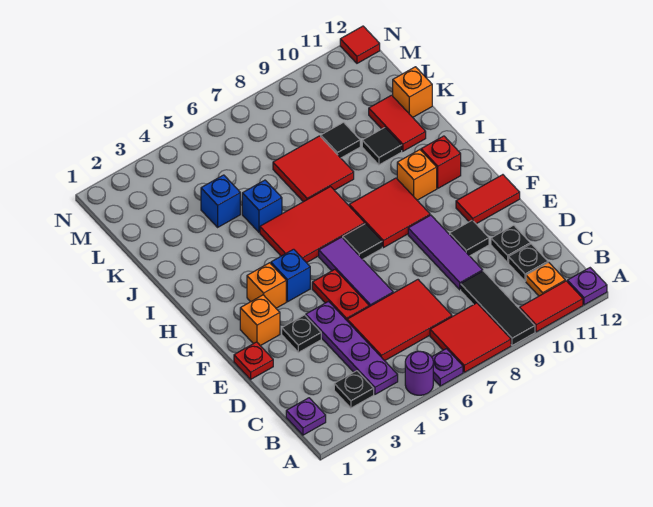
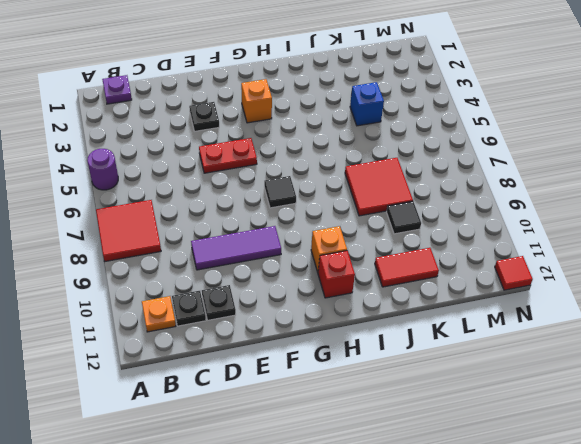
none -> purple plate A6 level 1
none -> black tile A9:C9 level 1
none -> red tile A10:A11 level 1
none -> purple plate A12 level 1

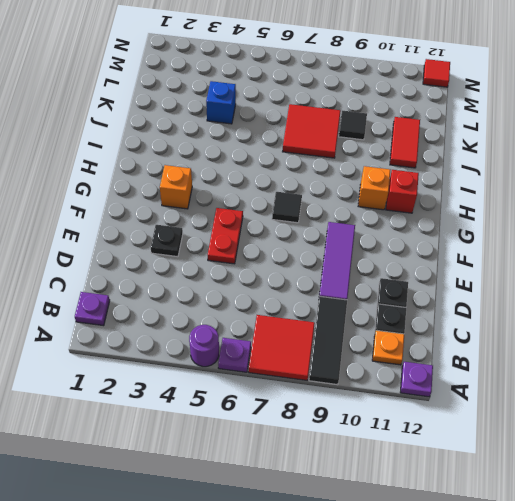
none -> red tile A10:A11 level 1
none -> black plate B3 level 1
none -> purple plate B4:E4 level 1
none -> red tile C5:D7 level 1

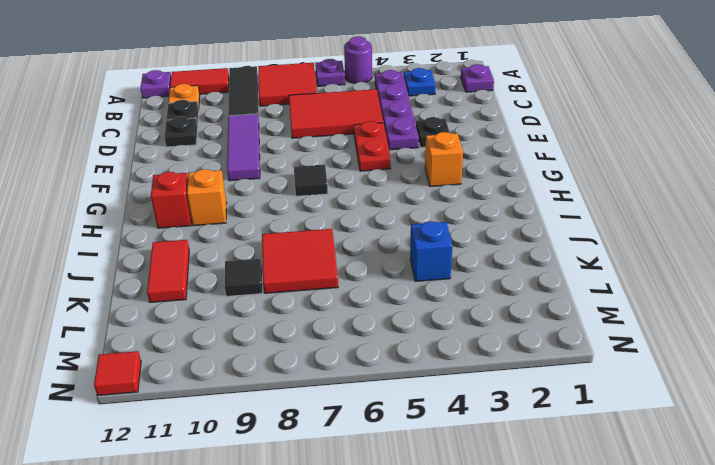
blue plate B3 level 1 -> black plate B3 level 1
none -> red plate E1 level 1
none -> purple tile E6:G6 level 1
none -> black tile E10 level 1
none -> orange brick F2 level 1

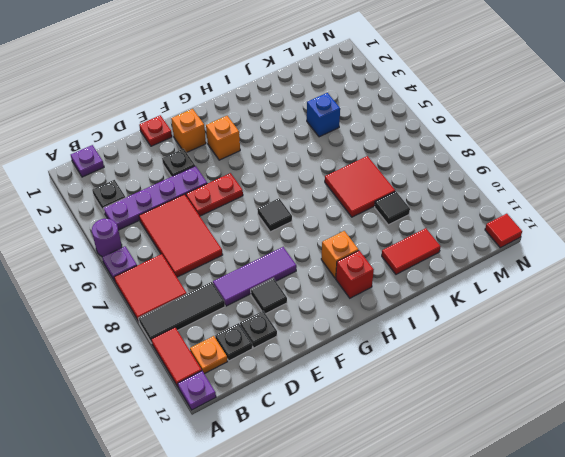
none -> purple tile E6:G6 level 1
none -> red tile F11:F12 level 1
none -> blue brick G4 level 1
none -> red tile G8:H9 level 1

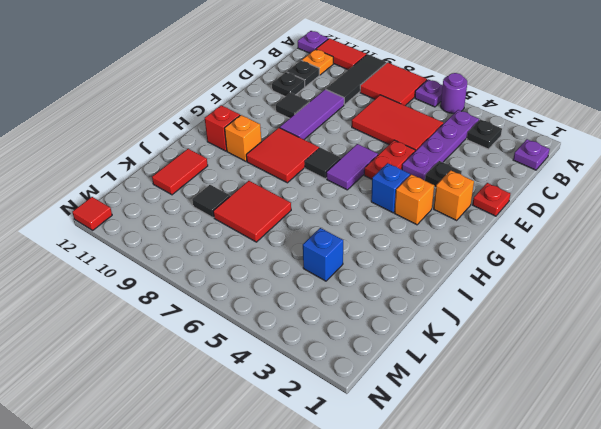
purple tile F6:G6 level 1 -> purple tile E6:G6 level 1
none -> red tile F11:F12 level 1
none -> red tile H5:I7 level 1
none -> blue brick J5 level 1
none -> black tile J10 level 1

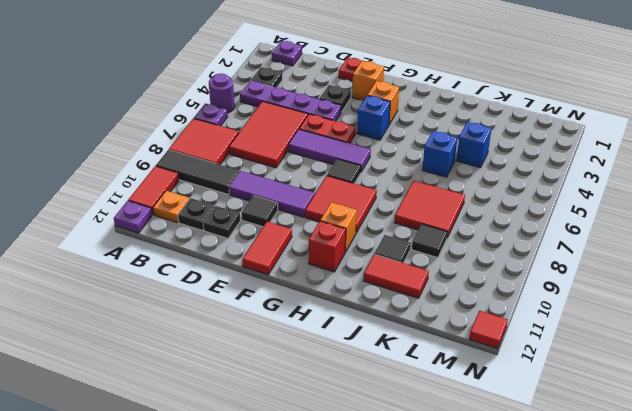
none -> red tile H5:I7 level 1
none -> orange brick K12 level 1

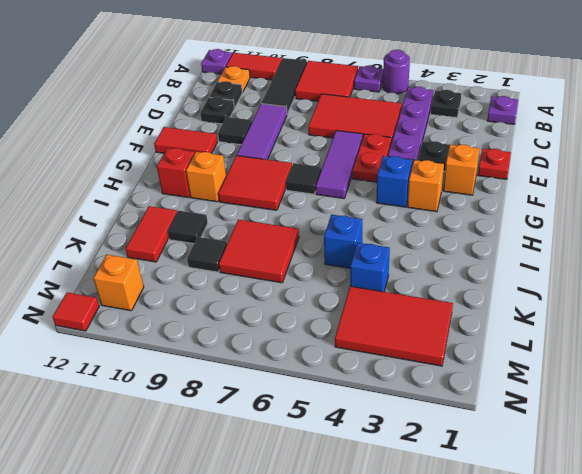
red tile L2:M4 level 1 -> red tile H5:I7 level 1
orange brick M11 level 1 -> orange brick K12 level 1

